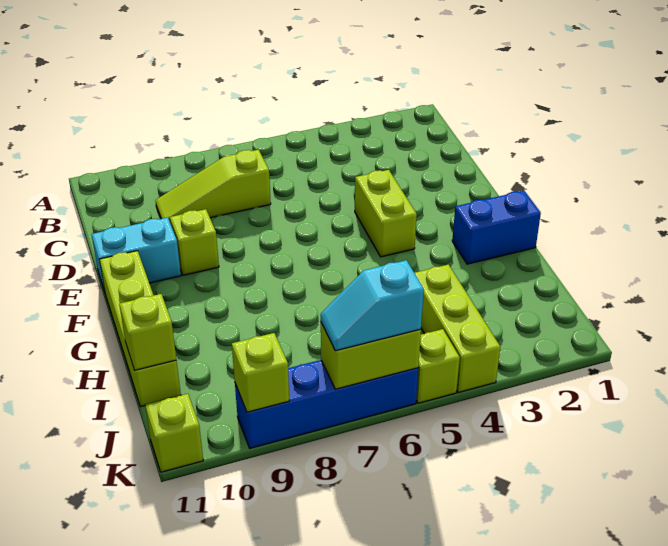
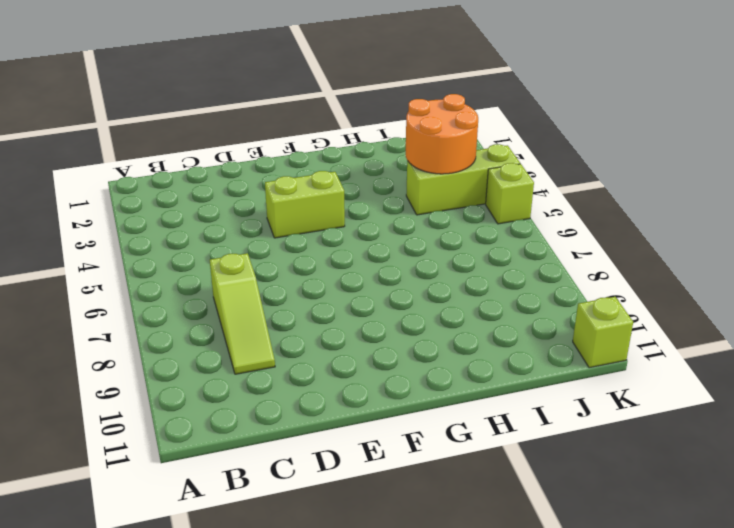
orange round brick I3:J4 level 2 -> none
none -> lime brick E9 level 1
none -> cyan brick E10:E11 level 1
none -> lime brick F11:I11 level 1

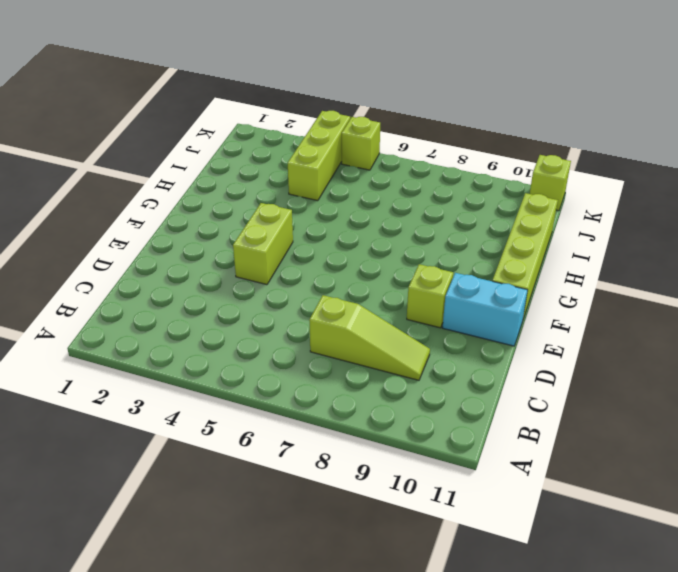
none -> blue brick G1:G2 level 1
none -> blue brick K6:K9 level 1
none -> lime brick I11 level 2

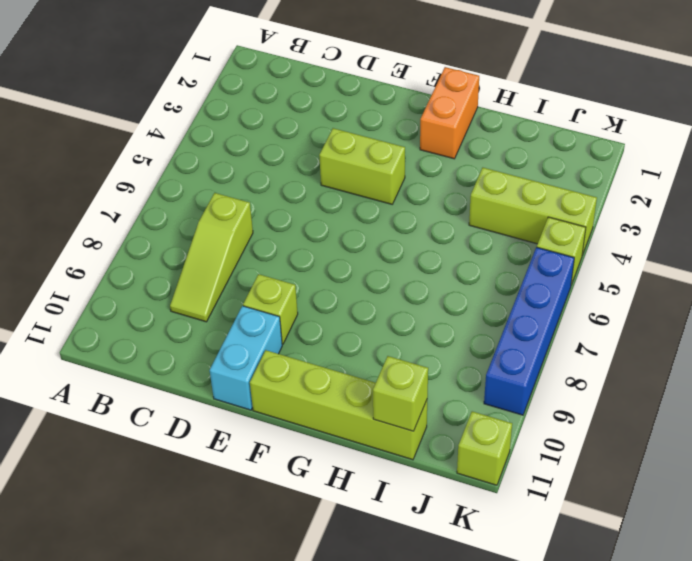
orange brick G1:G2 level 1 -> blue brick G1:G2 level 1
none -> lime brick K6:K7 level 2
none -> lime brick K9 level 2
none -> cyan slope K6:K7 level 3 top 6

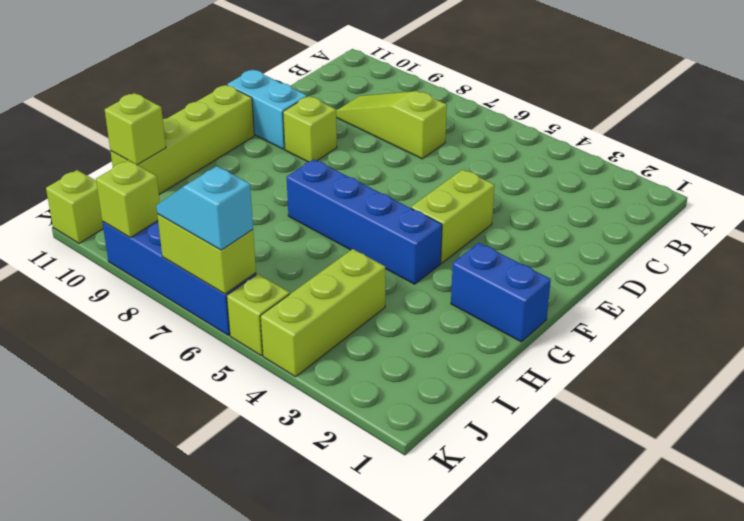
blue brick G4:G7 level 1 -> none

